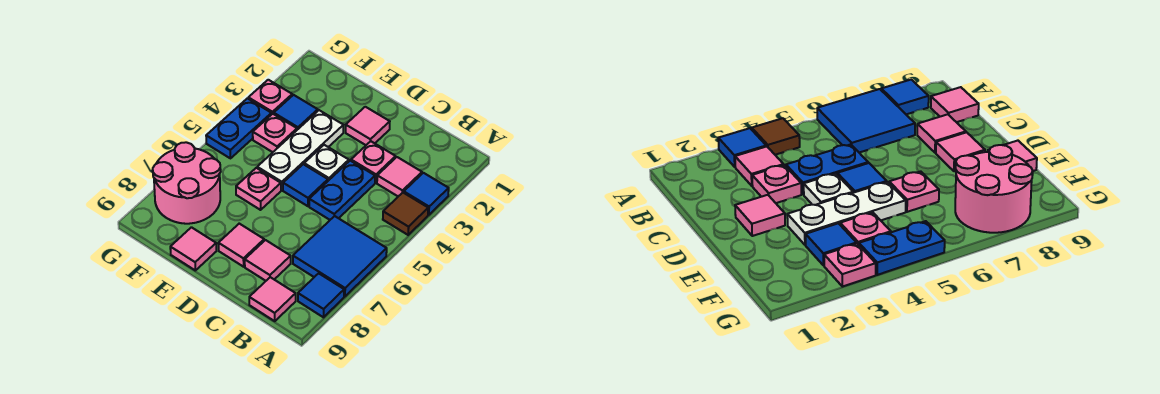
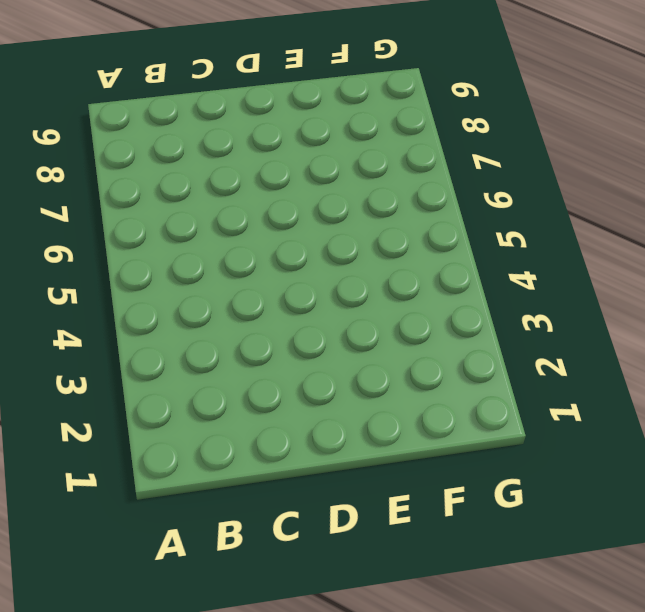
none -> blue tile A3 level 1
none -> brown tile A4 level 1
none -> blue tile A6:B7 level 1

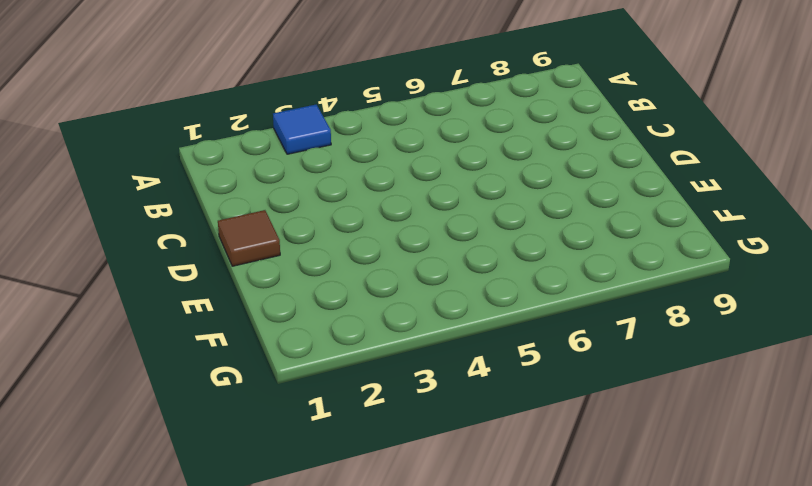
brown tile D1 level 1 -> brown tile A4 level 1
none -> blue tile A6:B7 level 1
none -> blue tile A8 level 1
none -> pink tile B3 level 1

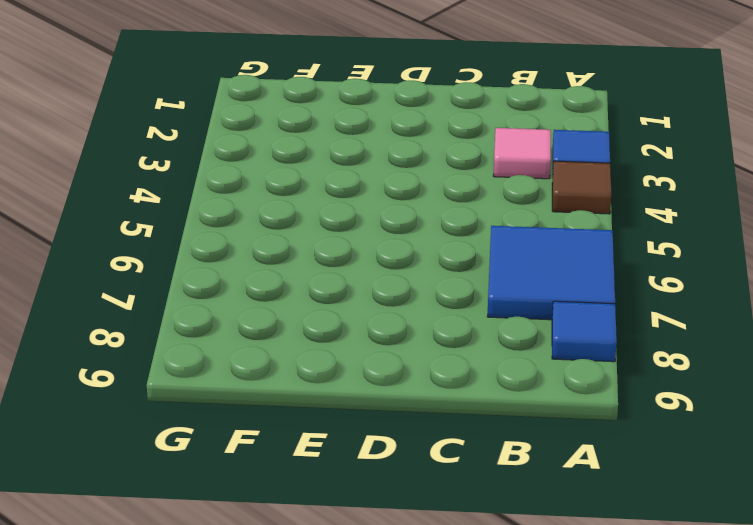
none -> pink tile B9 level 1
none -> pink plate C3 level 1
none -> blue plate C4:C5 level 1

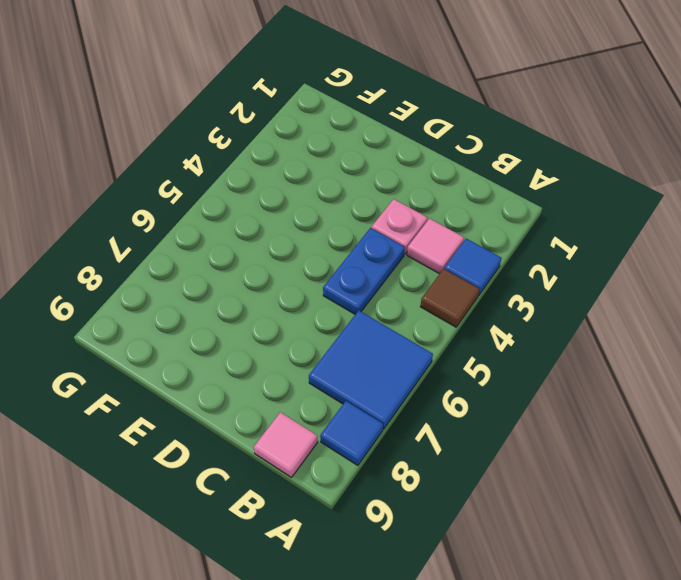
none -> pink tile C8 level 1
none -> pink tile D2 level 1
none -> white plate D4 level 1

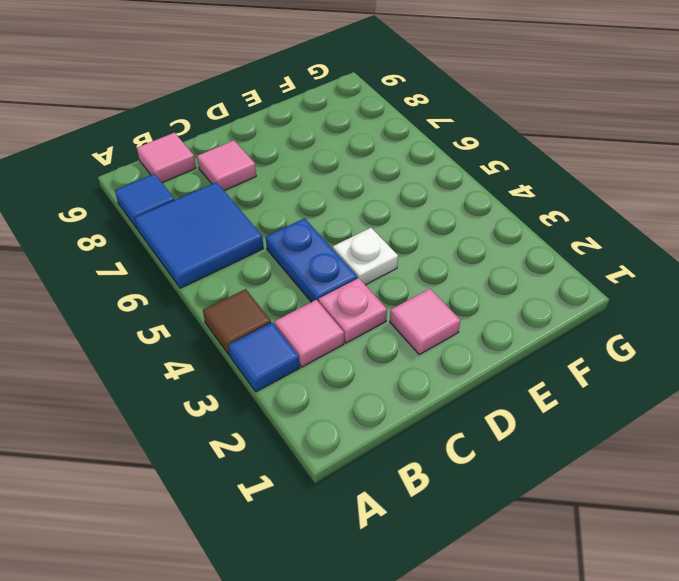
none -> blue tile D5 level 1
none -> pink tile D8 level 1
none -> white plate E3:E5 level 1

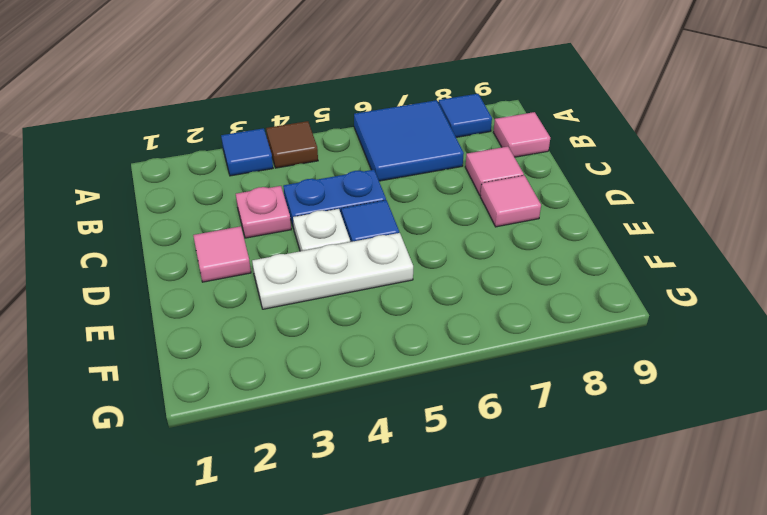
none -> pink tile B3 level 1
none -> pink plate E6 level 1
none -> pink tile E9 level 1

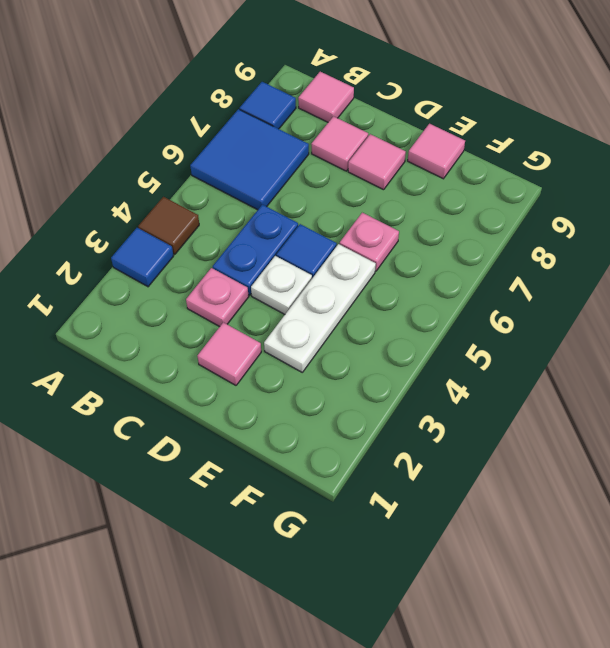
none -> pink tile B3 level 1
none -> blue tile F3 level 1
none -> pink plate F4 level 1

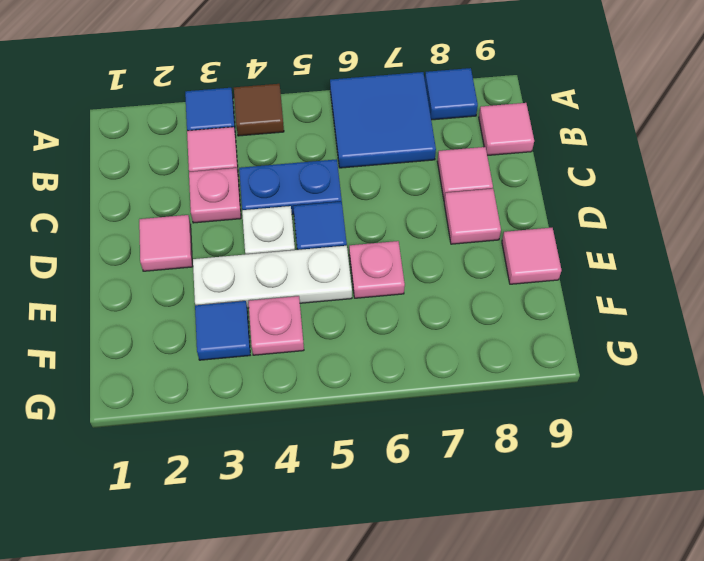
none -> pink round brick F7:G8 level 1
none -> pink plate G3 level 1
none -> blue plate G4:G5 level 1

